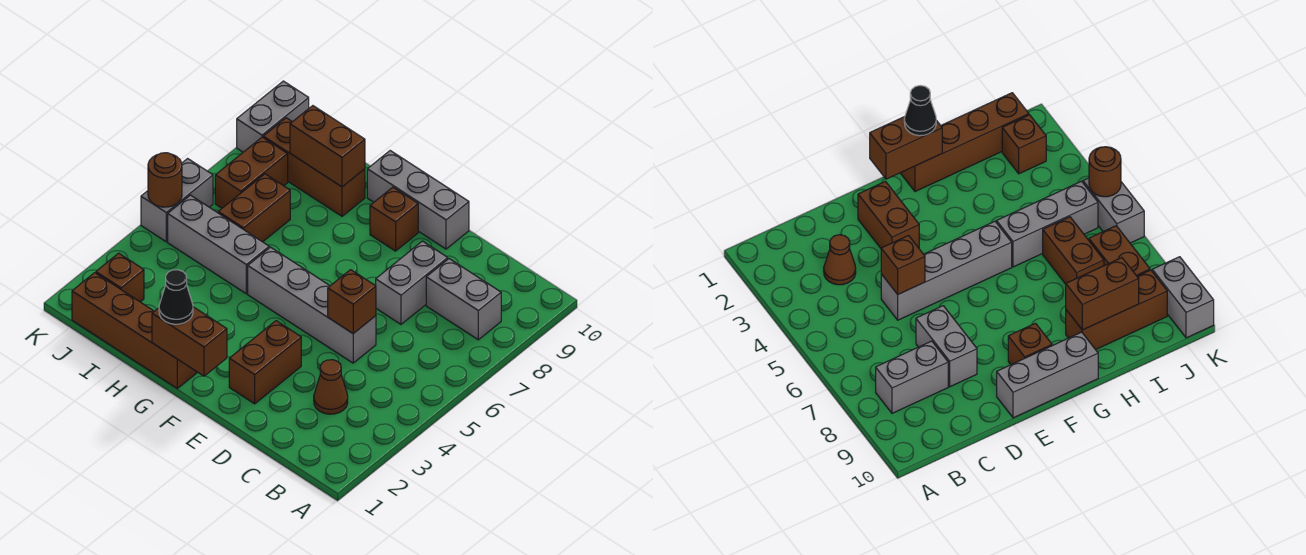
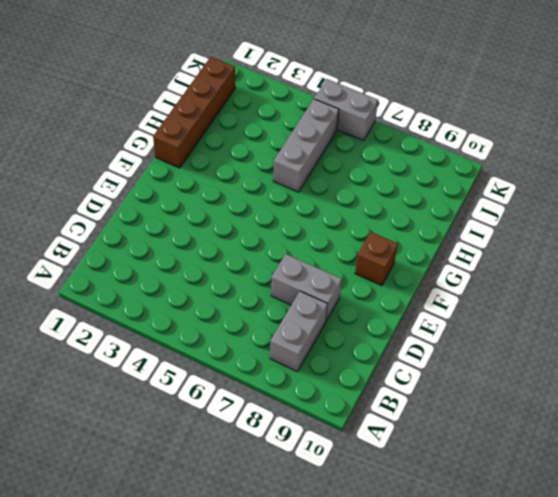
none -> brown cone C3 level 1
none -> grey brick D5:G5 level 1
none -> brown brick E2:E3 level 1

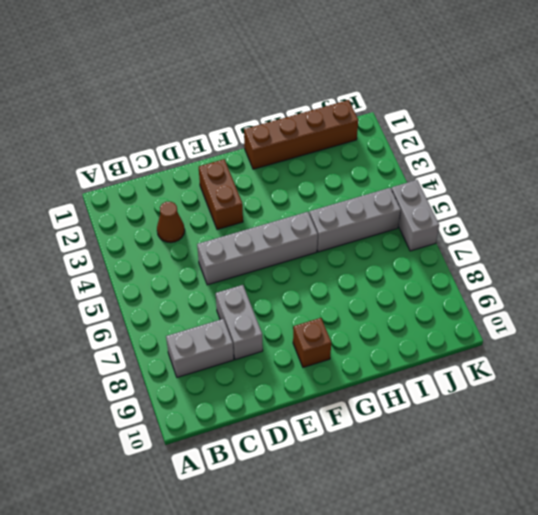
none -> grey brick E10:G10 level 1
none -> brown brick H9:J9 level 1
none -> brown brick I6:I7 level 1

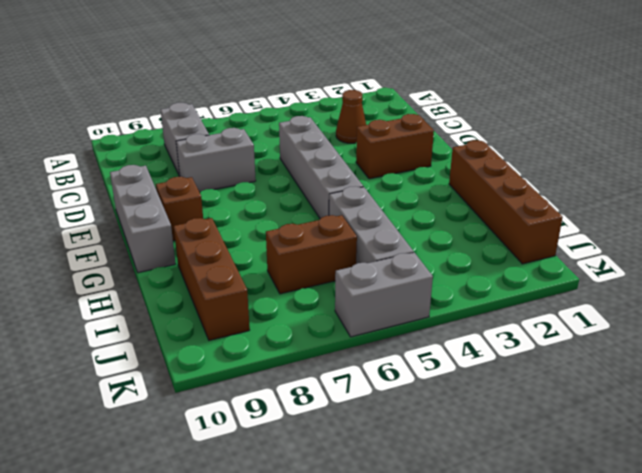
none -> brown brick J2 level 1
none -> brown brick J7:J8 level 1
none -> grey brick K9:K10 level 1

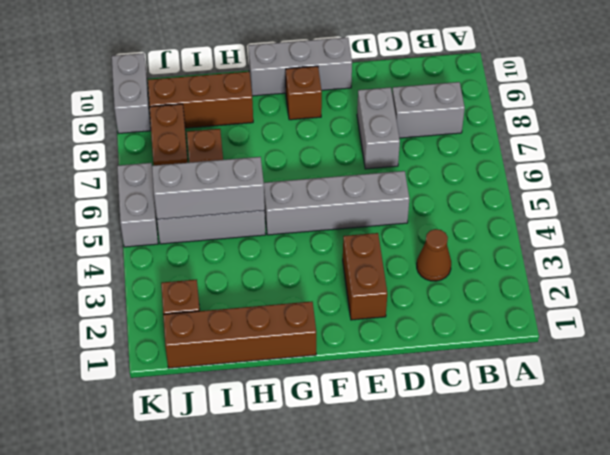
grey brick H5:J5 level 2 -> none
none -> brown brick D5 level 2
none -> brown brick F1:G1 level 2
none -> brown brick H9:I9 level 2

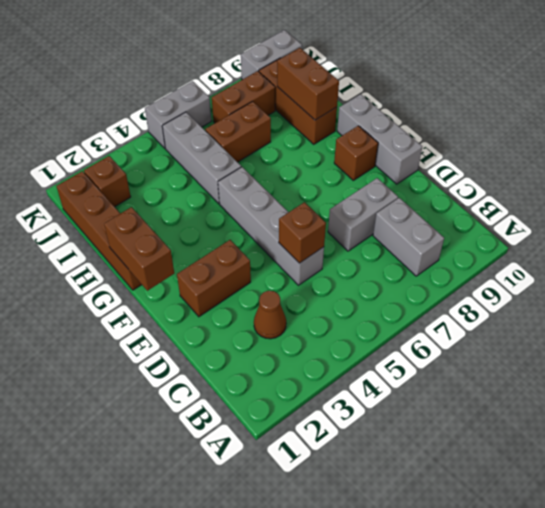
none -> brown round brick K5 level 2
none -> black cone G1 level 3

